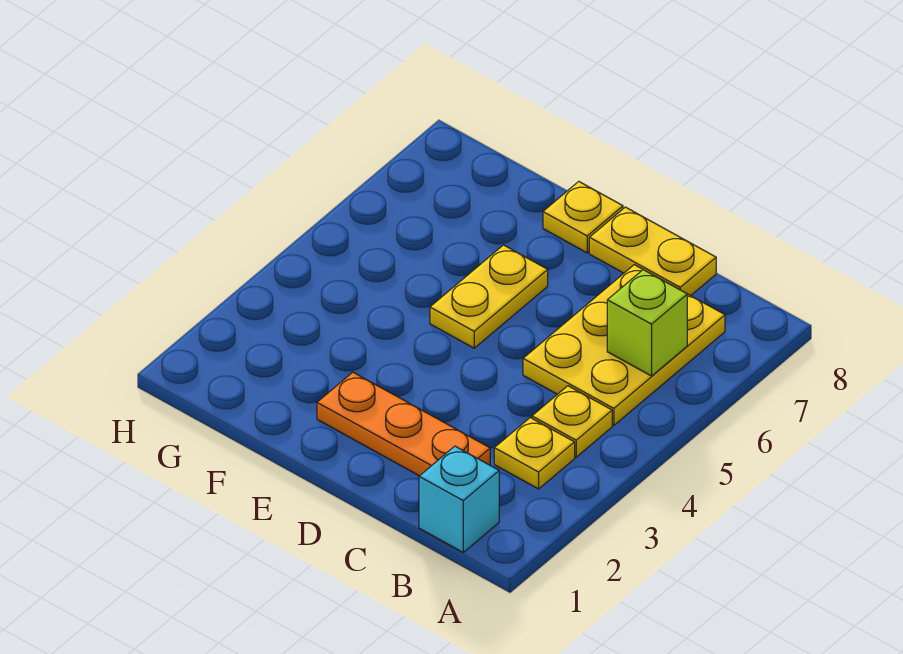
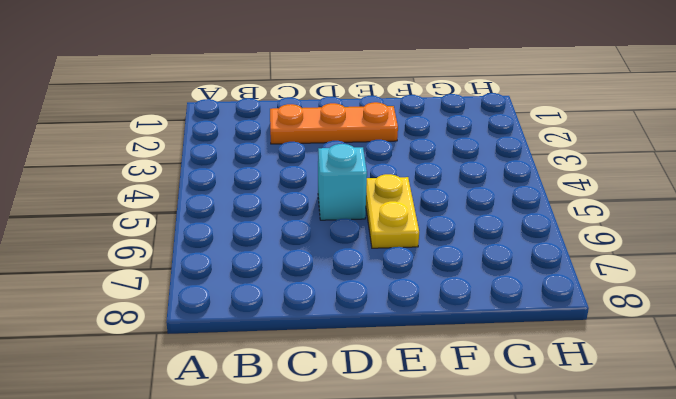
cyan brick D5 level 1 -> cyan brick B1 level 1
none -> yellow plate B3 level 1
none -> yellow plate B4 level 1

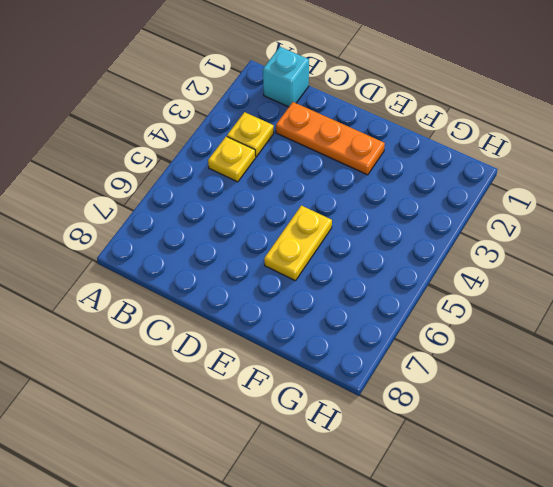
none -> yellow plate B5:C7 level 1
none -> yellow plate C8:D8 level 1

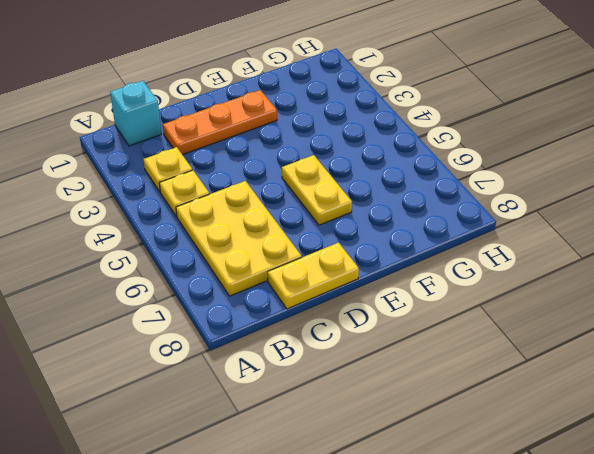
none -> yellow plate E8 level 1
none -> lime brick B6 level 2

